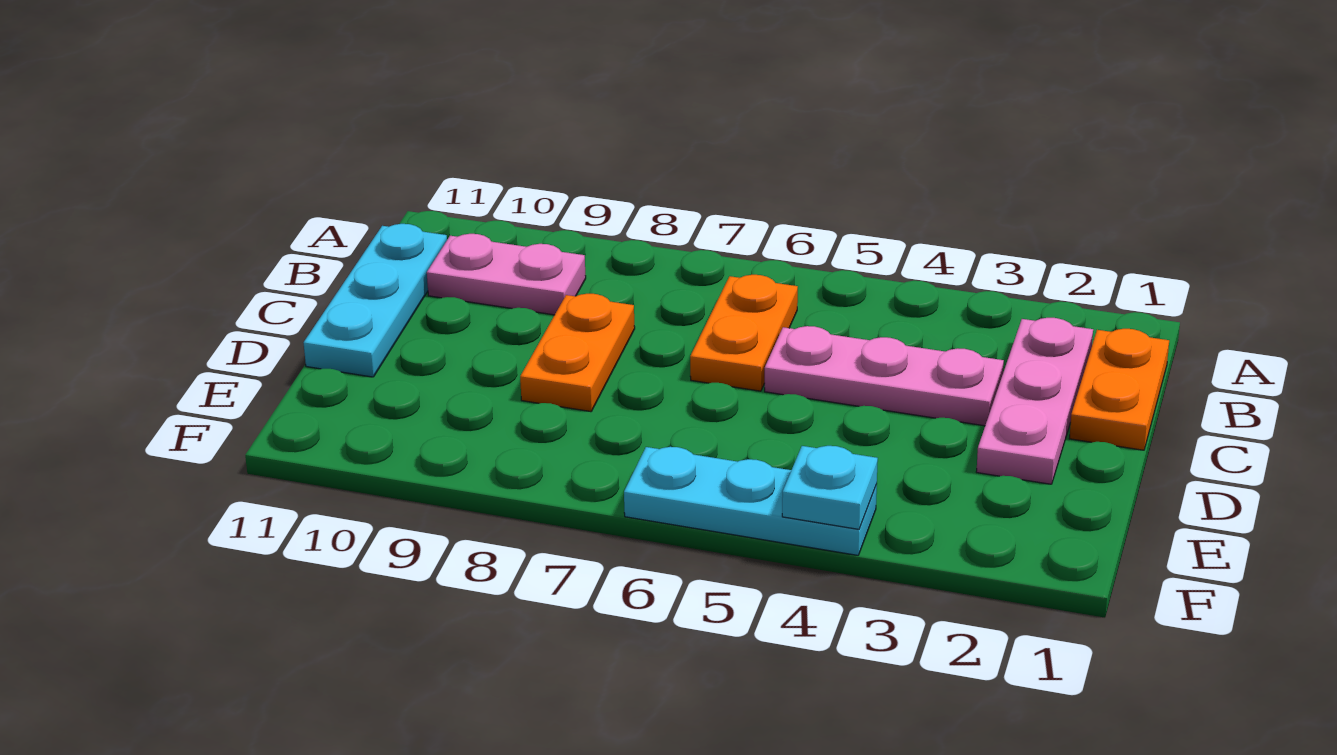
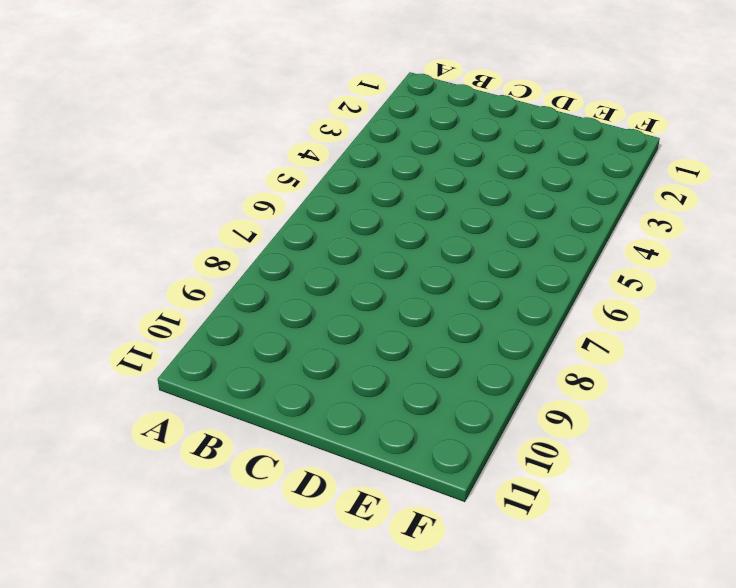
none -> orange plate B1:C1 level 1
none -> pink plate B2:D2 level 1

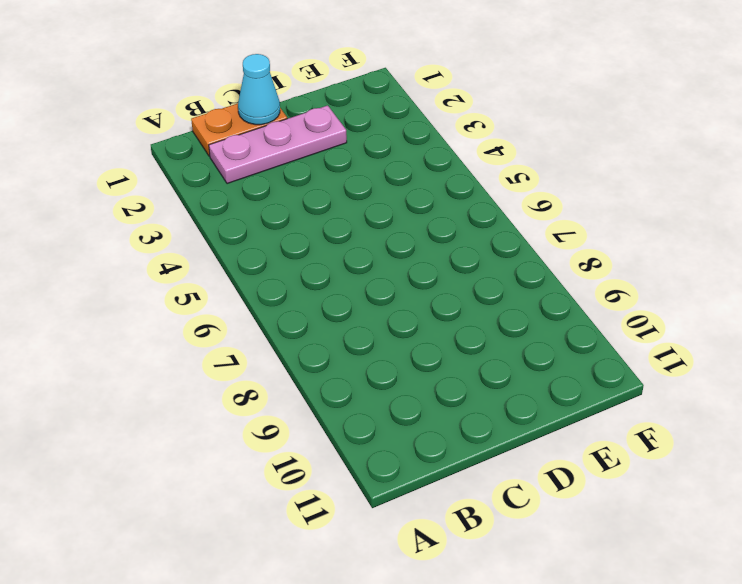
cyan cone C1 level 2 -> none
none -> orange plate B6:C6 level 1
none -> pink plate B9:B10 level 1

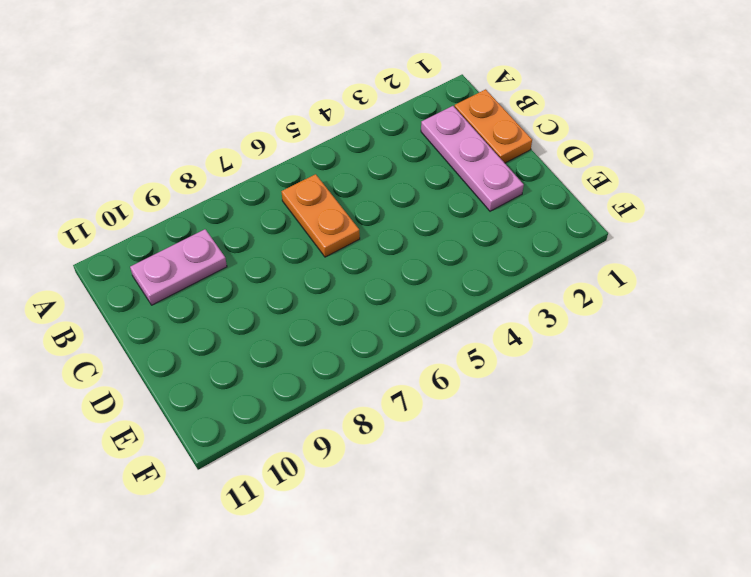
none -> cyan plate B11:D11 level 1
none -> pink plate C3:C5 level 1

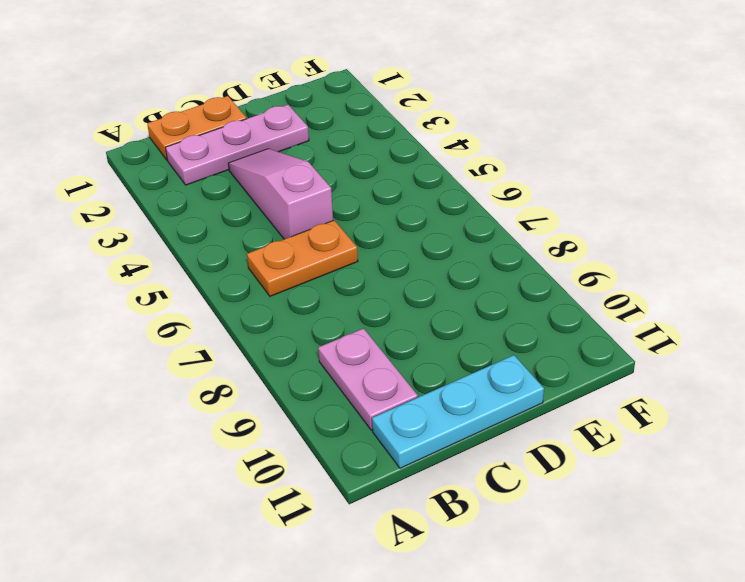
pink slope C3:C5 level 1 top 5 -> pink plate C3:C5 level 1
none -> orange plate C8:D8 level 1
none -> cyan plate F4:F6 level 1

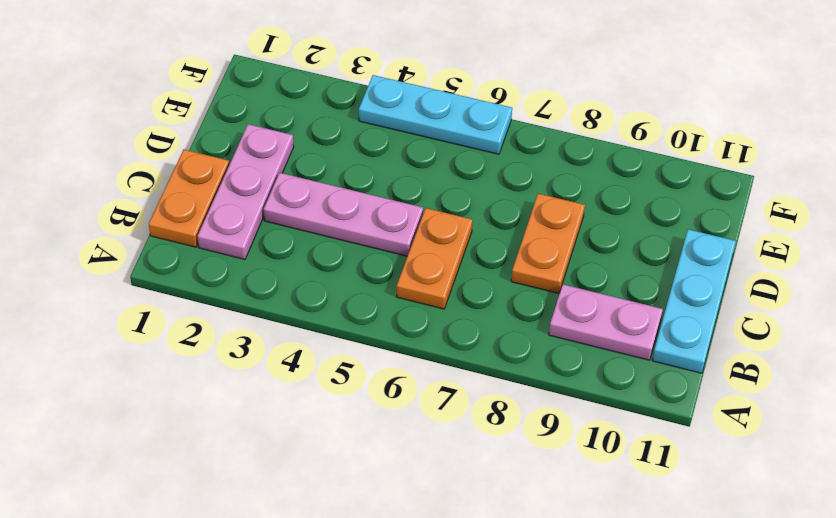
none -> cyan plate F4 level 2

